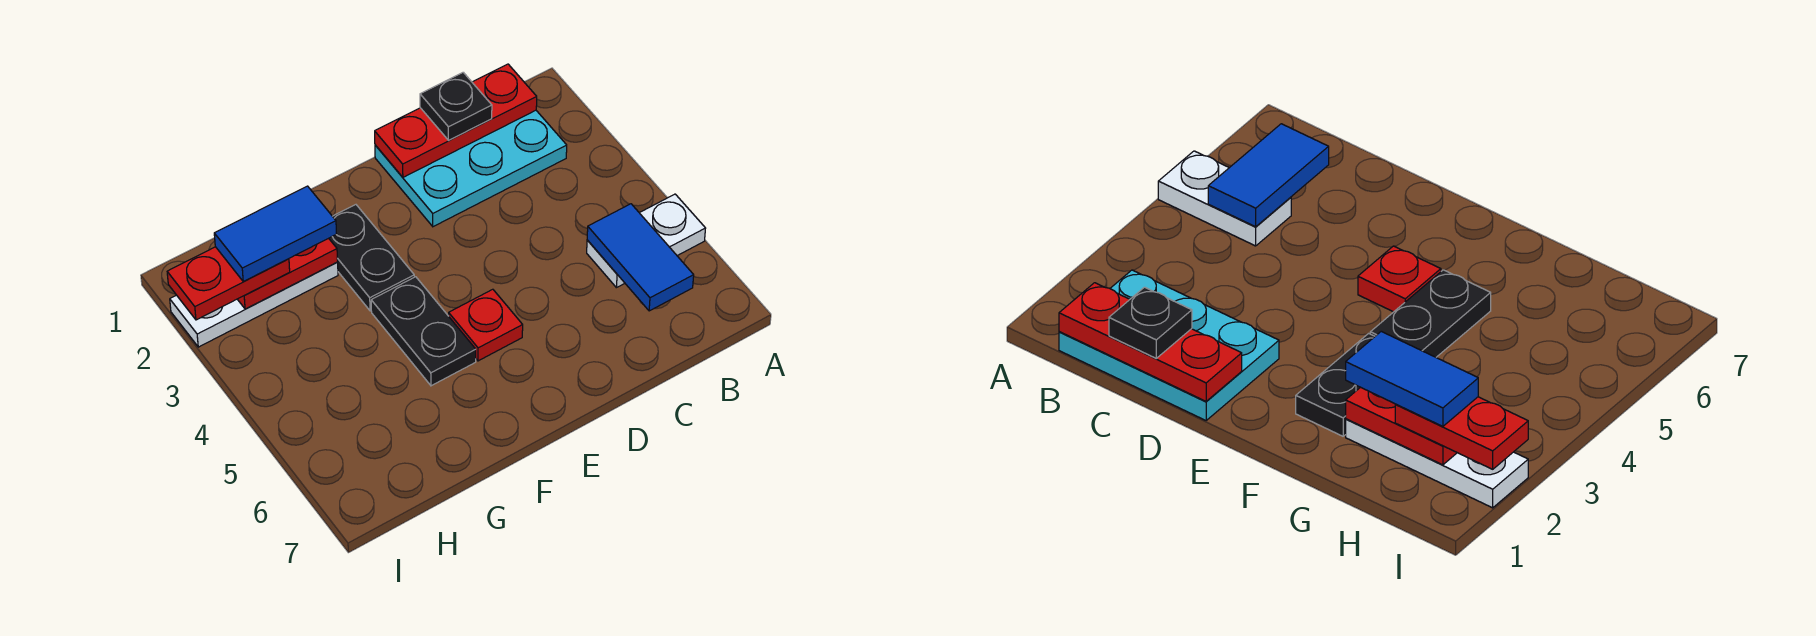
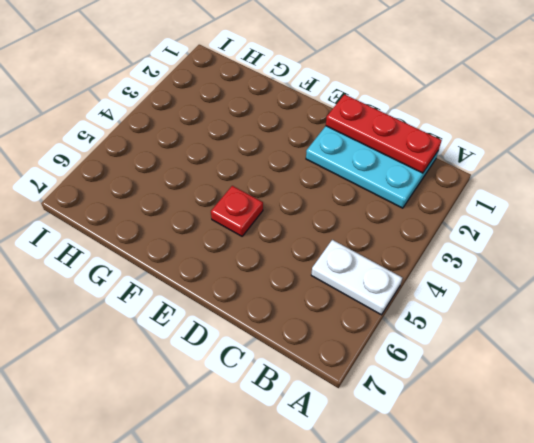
none -> black plate F2:F3 level 1
none -> black plate F4:F5 level 1
none -> white plate G2:I2 level 1

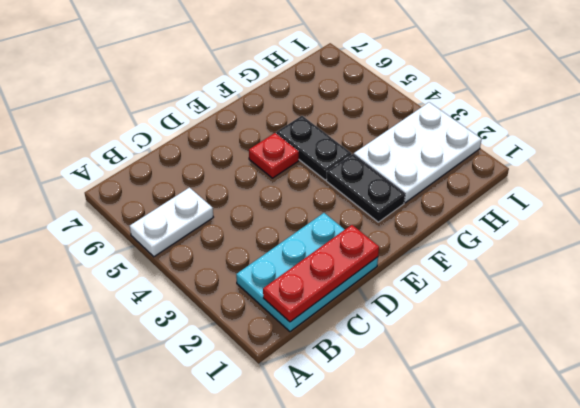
white plate G2:I3 level 1 -> white plate G2:I2 level 1
none -> blue tile B5:B6 level 2
none -> red plate G2:H2 level 2
none -> black plate C1 level 3

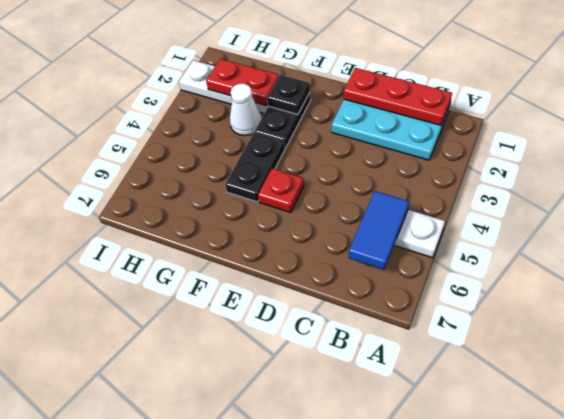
black plate F2 level 2 -> black plate C1 level 3
white cone G3 level 1 -> none
none -> red plate H2:I2 level 3
none -> blue tile G2:H2 level 4

